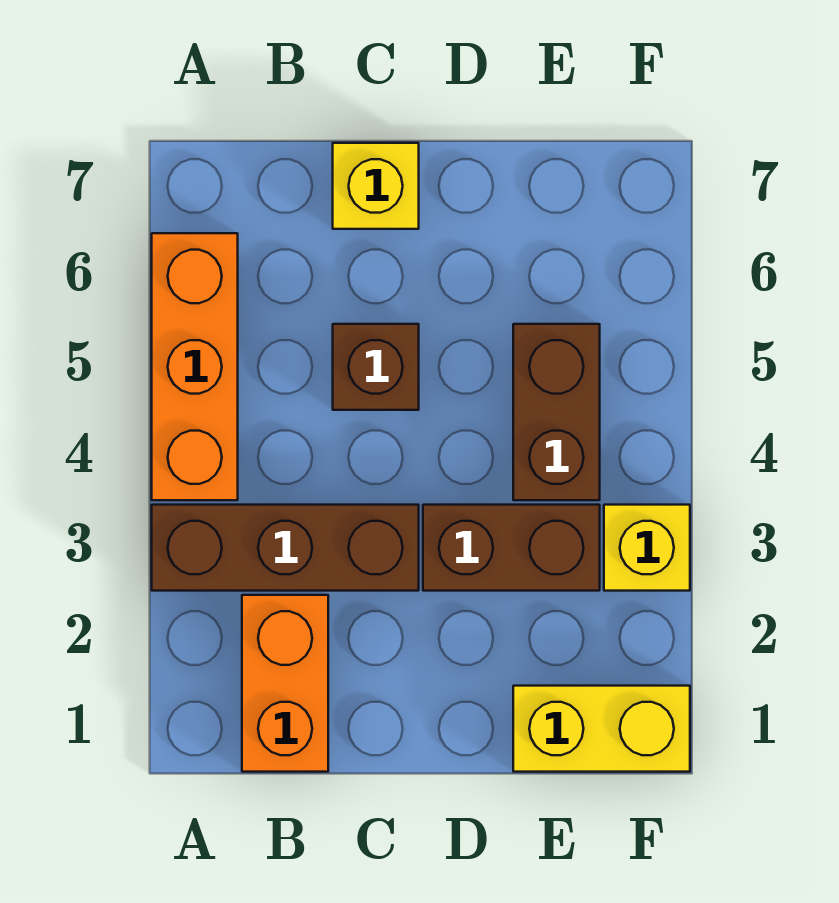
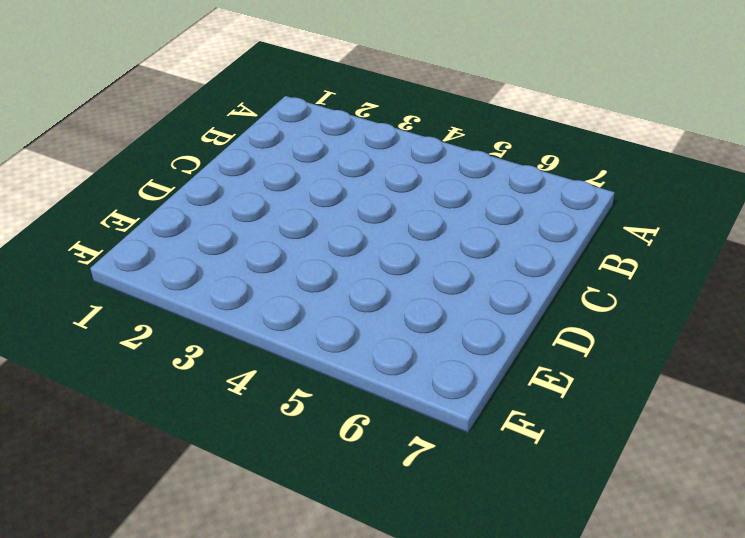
none -> brown brick A3:C3 level 1
none -> orange brick A4:A6 level 1

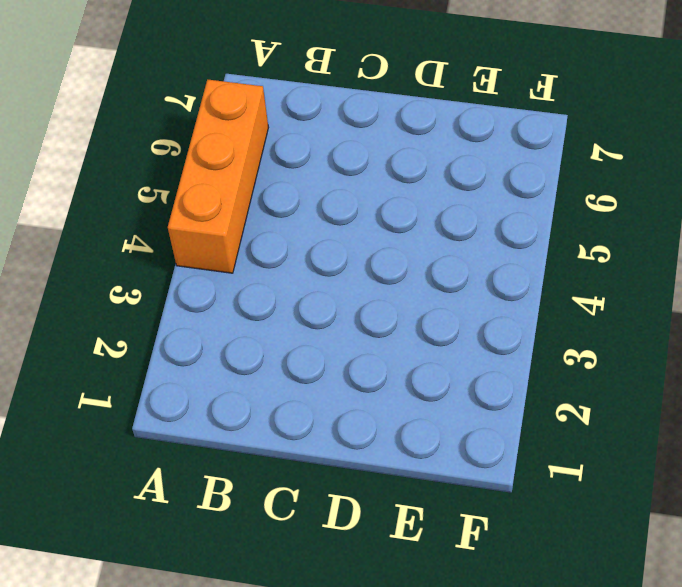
none -> brown brick A3:C3 level 1
none -> orange brick B1:B2 level 1

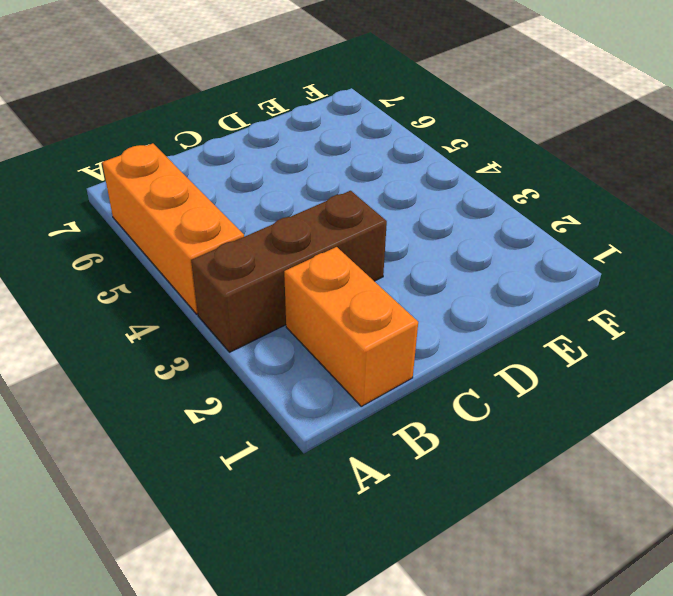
none -> brown brick C5 level 1
none -> yellow brick C7 level 1

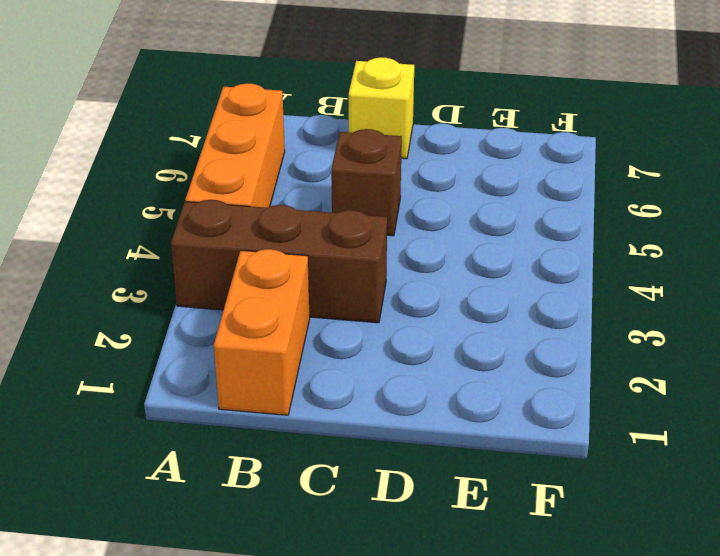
none -> brown brick D3:E3 level 1
none -> yellow brick E1:F1 level 1

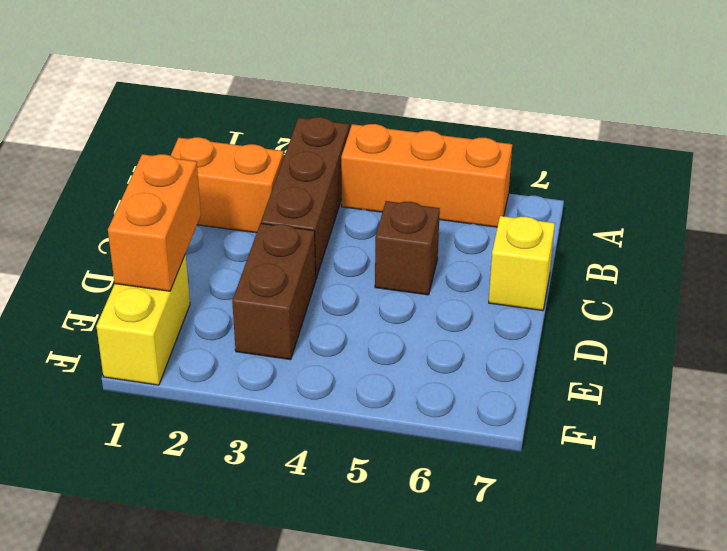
orange brick D1:E1 level 2 -> none
none -> brown brick E4:E5 level 1
none -> yellow brick F3 level 1

